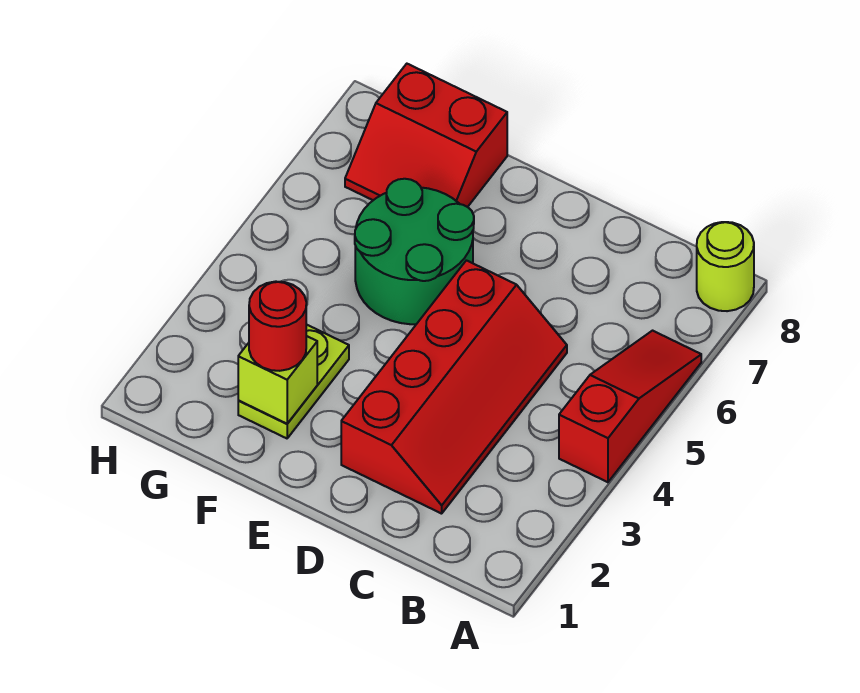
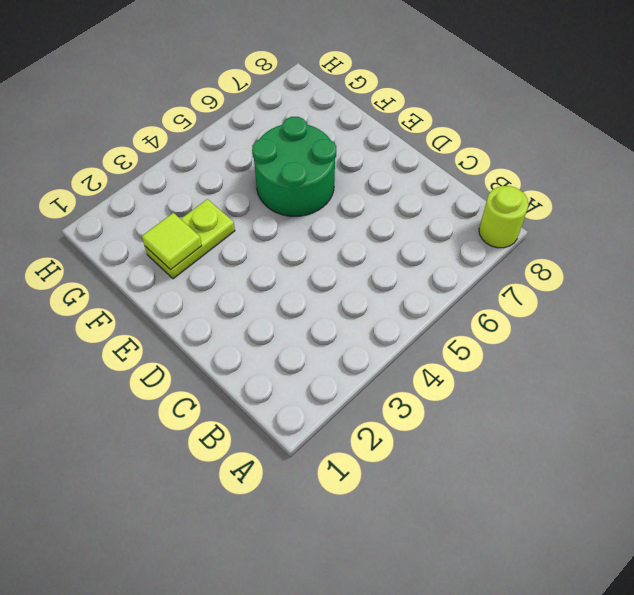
lime tile F2 level 2 -> lime brick F2 level 2
none -> red slope A4:A6 level 1 top 4
none -> red slope C2:D5 level 1 top D

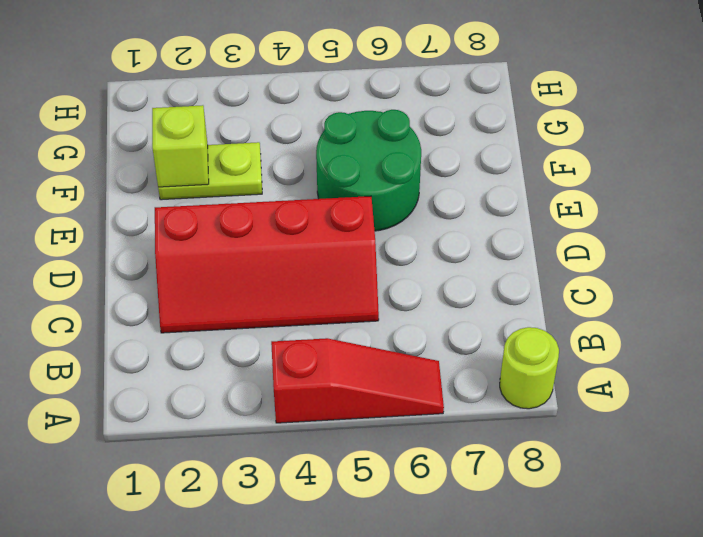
none -> red slope F7:G8 level 1 top 8
none -> red round brick F2 level 3

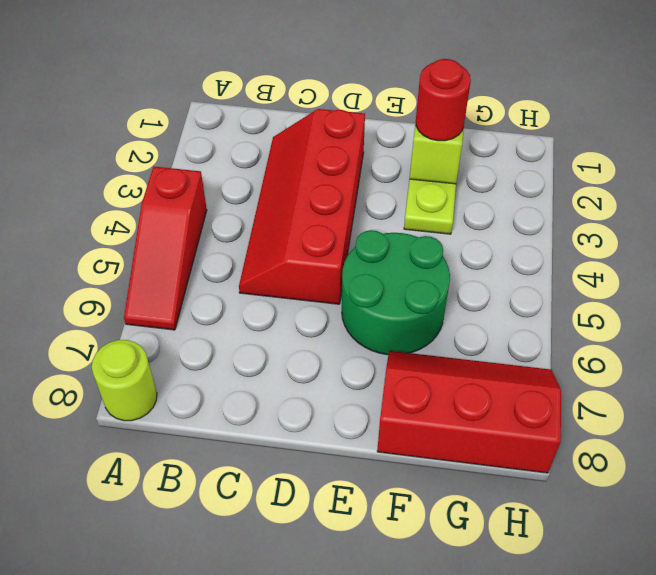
red slope F7:H8 level 1 top 8 -> red slope F7:G8 level 1 top 8

